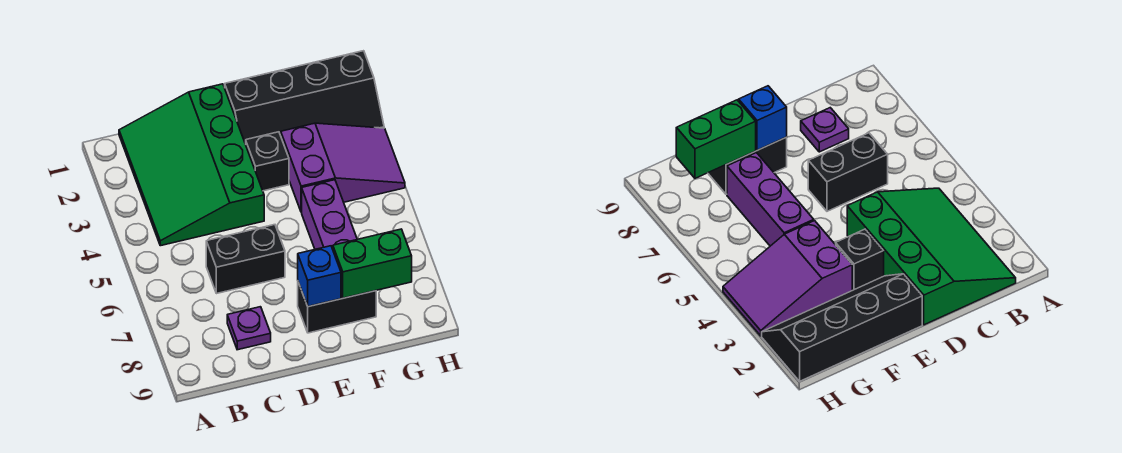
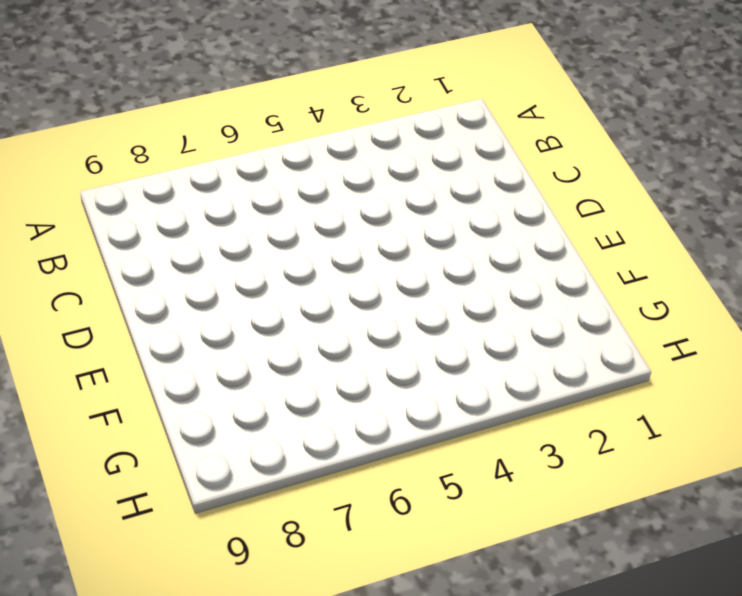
none -> green slope B1:D4 level 1 top D
none -> black brick C6:D6 level 1

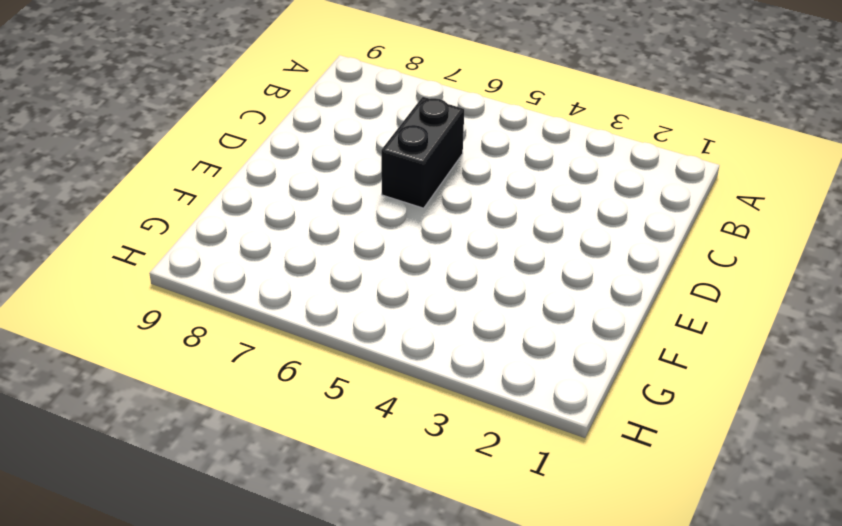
none -> green slope B1:D4 level 1 top D
none -> purple plate C8 level 1

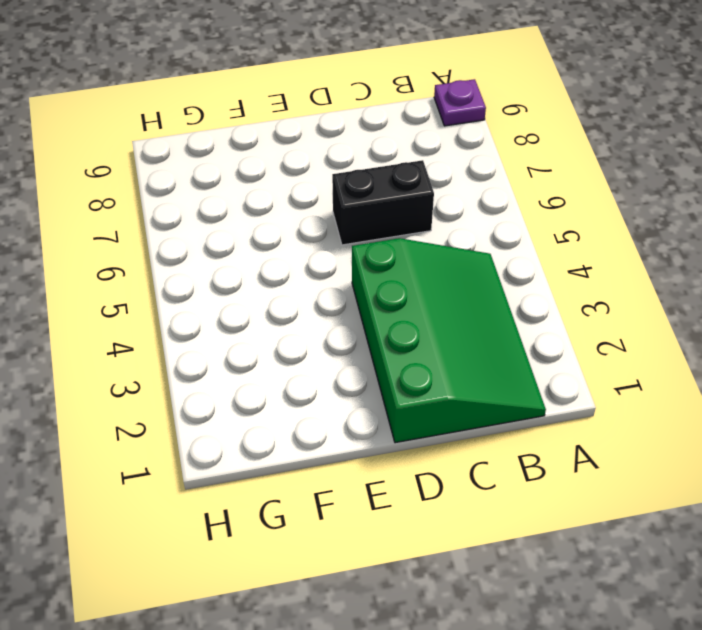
purple plate A9 level 1 -> purple plate C8 level 1
none -> black slope E1:H2 level 1 top 1
none -> black brick E3 level 1

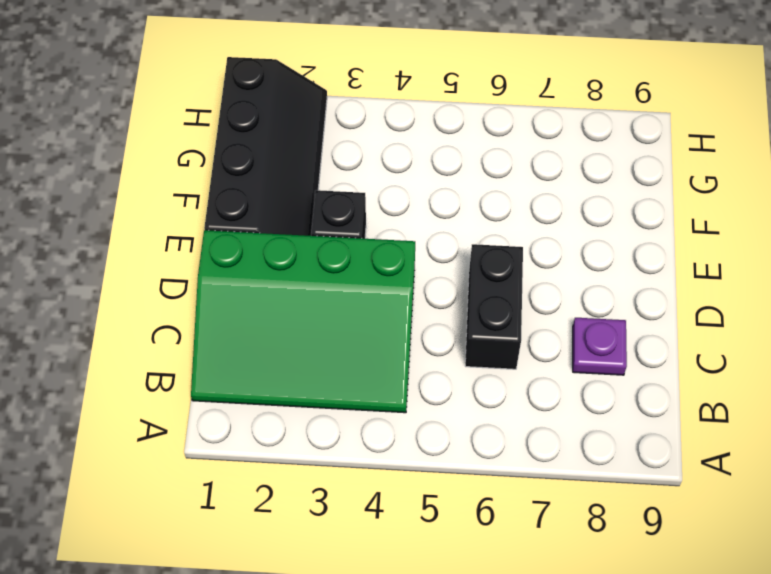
none -> black brick E8:F8 level 1
none -> purple slope F3:H4 level 1 top F

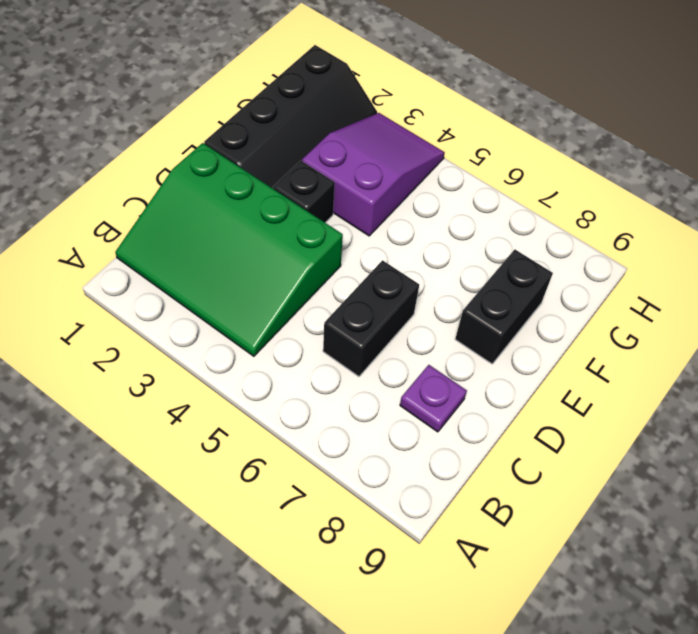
none -> purple brick F5:F7 level 1
none -> blue brick E8 level 2

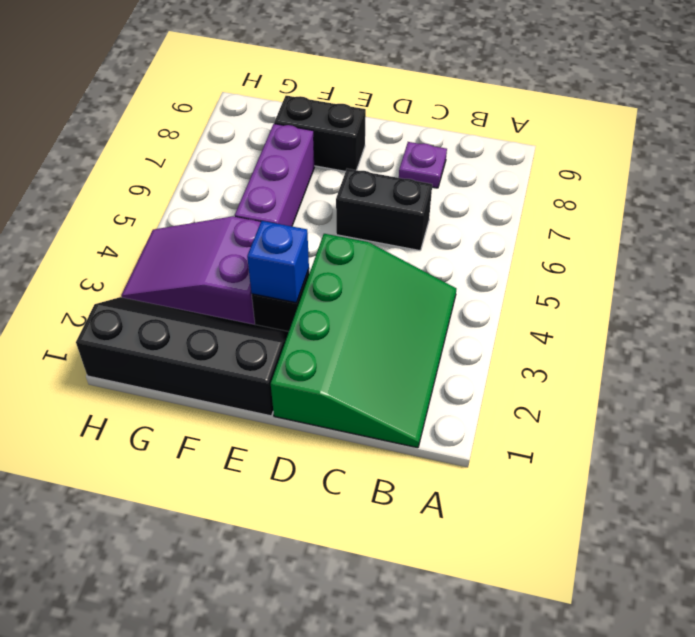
blue brick E3 level 2 -> blue brick E8 level 2
none -> green brick F8:G8 level 2

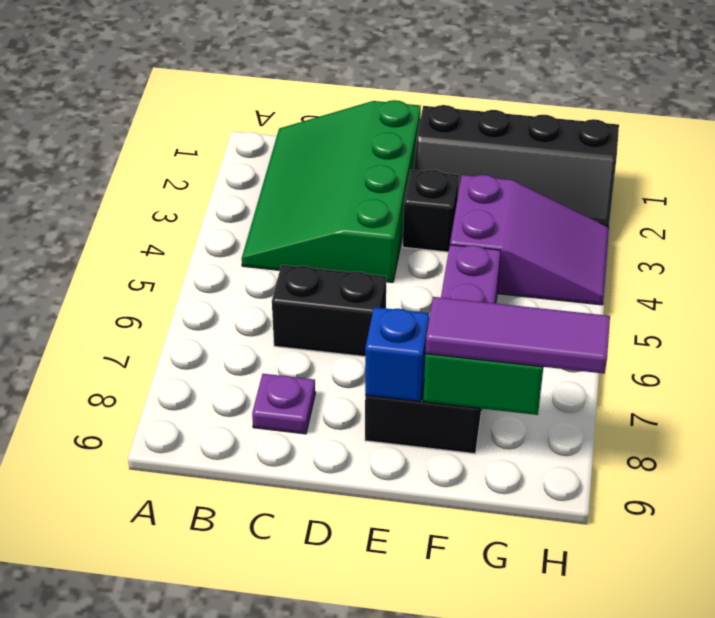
purple tile F8:H8 level 3 -> none

